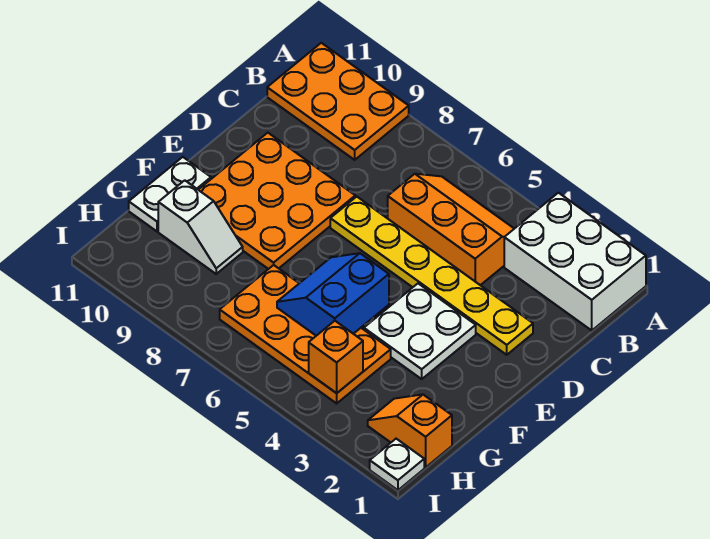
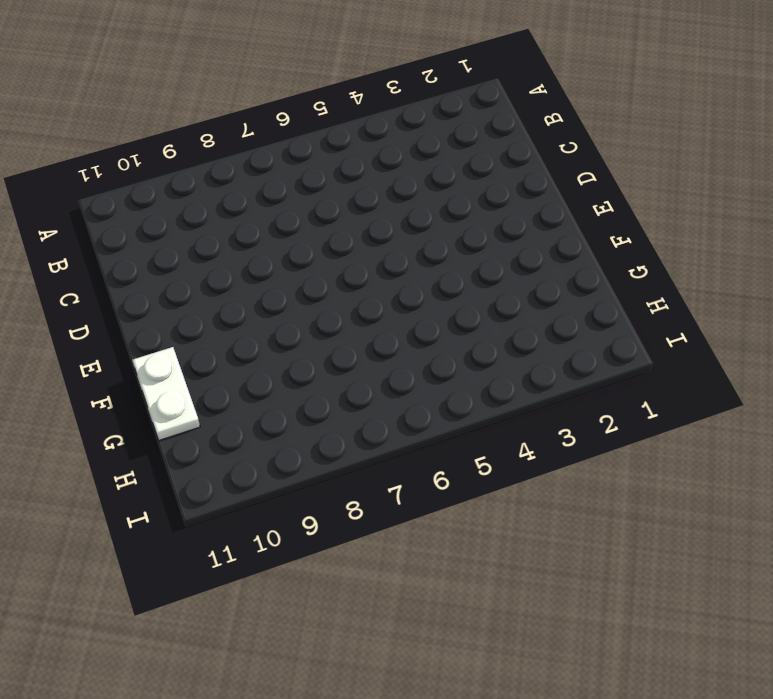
none -> white brick A1:B3 level 1
none -> orange plate A9:B11 level 1
none -> orange slope B4:C6 level 1 top C

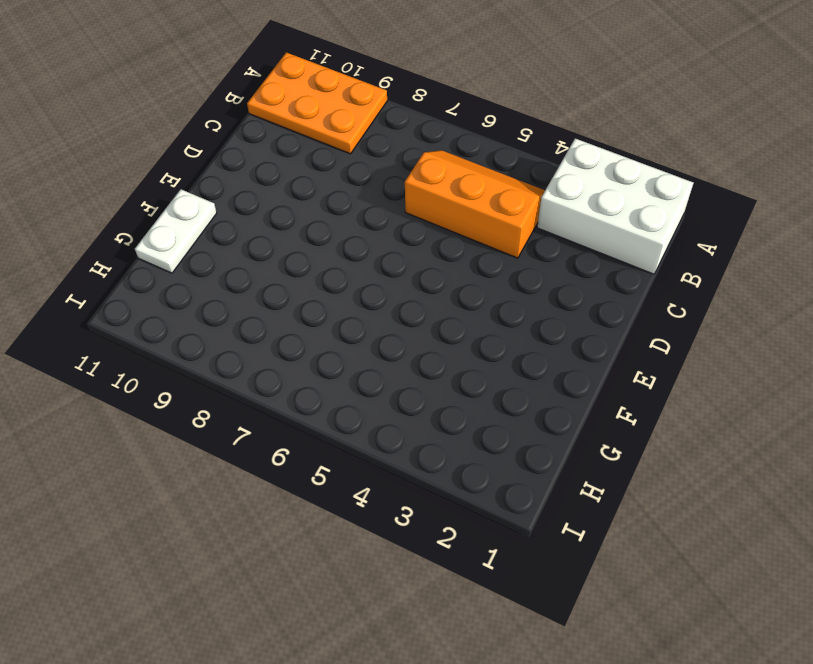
none -> yellow plate D2:D7 level 1
none -> orange plate D8:F10 level 1
none -> white plate E3:F4 level 1

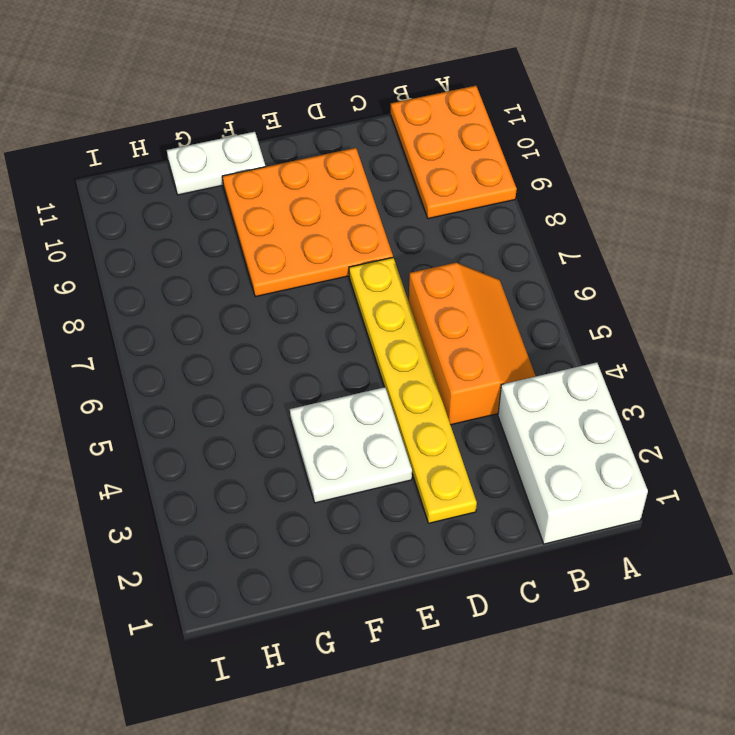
none -> orange plate G4:H7 level 1
none -> white slope G9:G10 level 1 top 10
none -> orange slope H1:H2 level 1 top 1

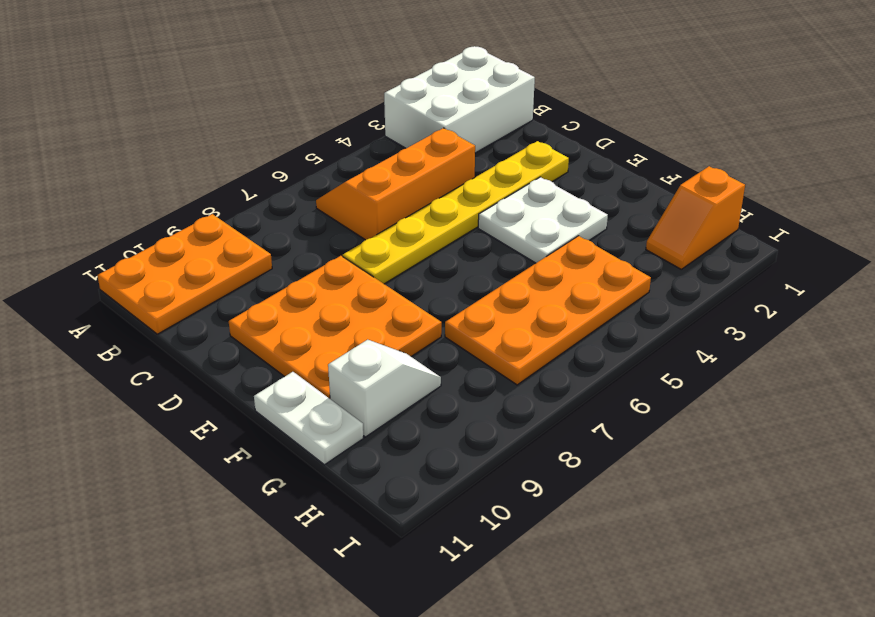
none -> white plate I1 level 1
none -> blue slope F5:G6 level 2 top 5
none -> orange brick H4 level 2

